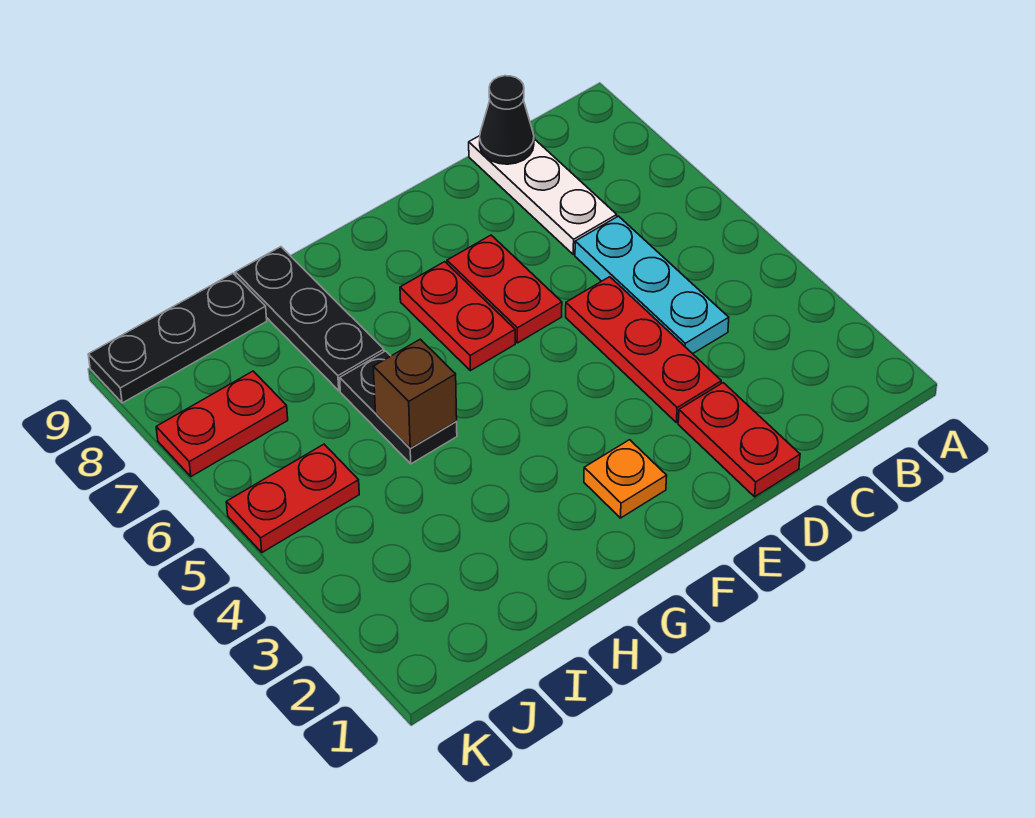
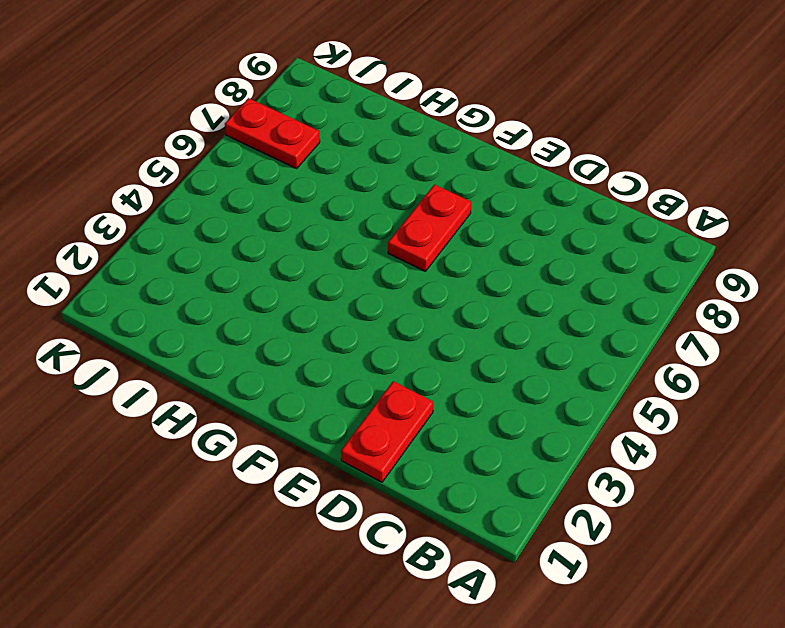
none -> cyan plate C4:C6 level 1
none -> white plate C7:C9 level 1
none -> red plate D3:D5 level 1

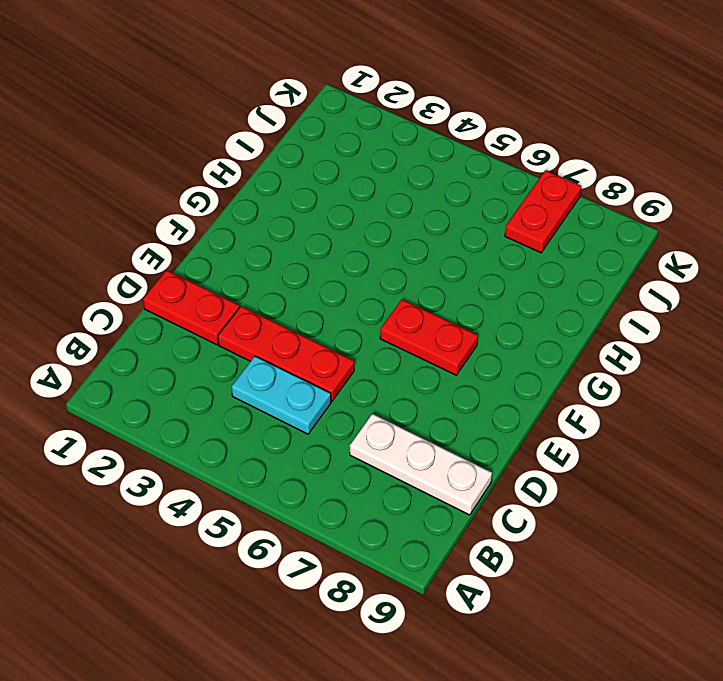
cyan plate C4:C5 level 1 -> cyan plate C4:C6 level 1
none -> red plate E6:E7 level 1
none -> orange plate F2 level 1
none -> black plate H5:H6 level 1

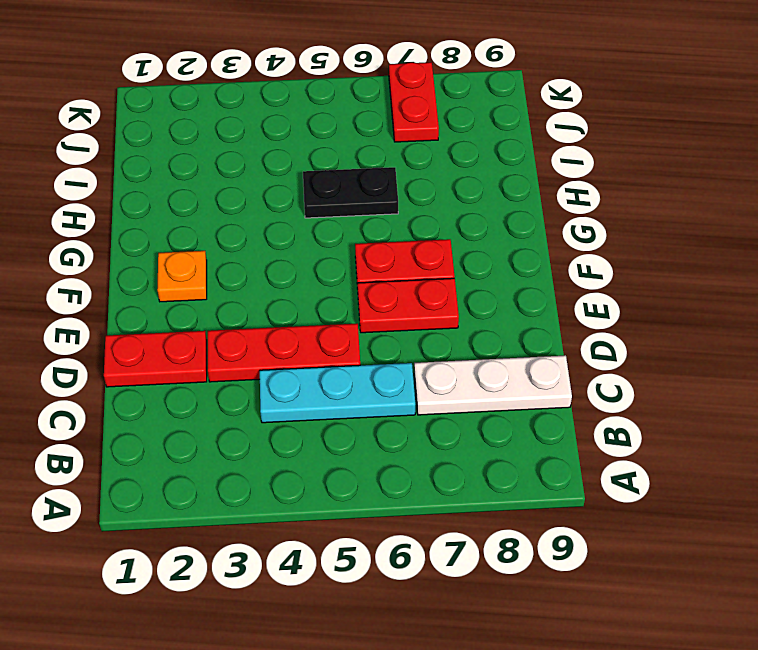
none -> black plate H7:H9 level 1
none -> black plate I9:K9 level 1
none -> red plate J5:K5 level 1

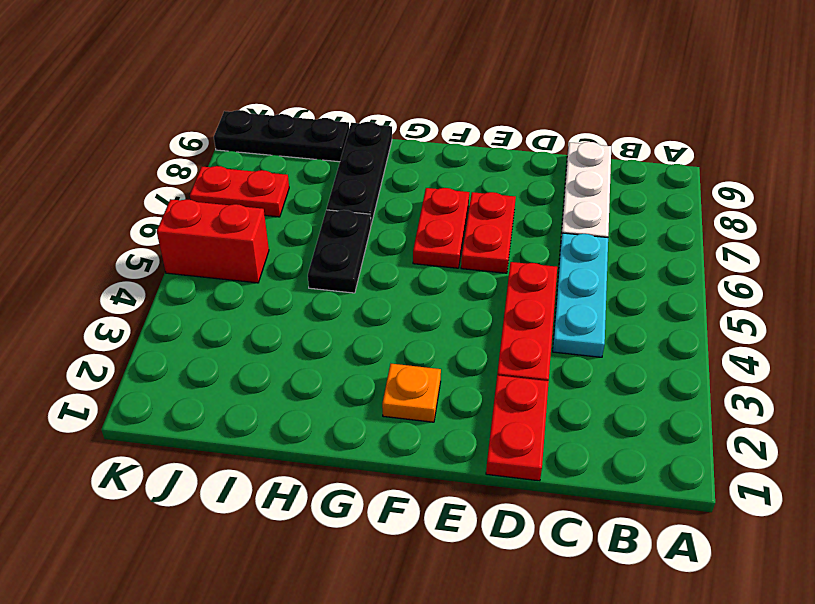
red brick J5:K5 level 1 -> red plate J5:K5 level 1
none -> black cone C9 level 2
none -> brown brick H5 level 2

